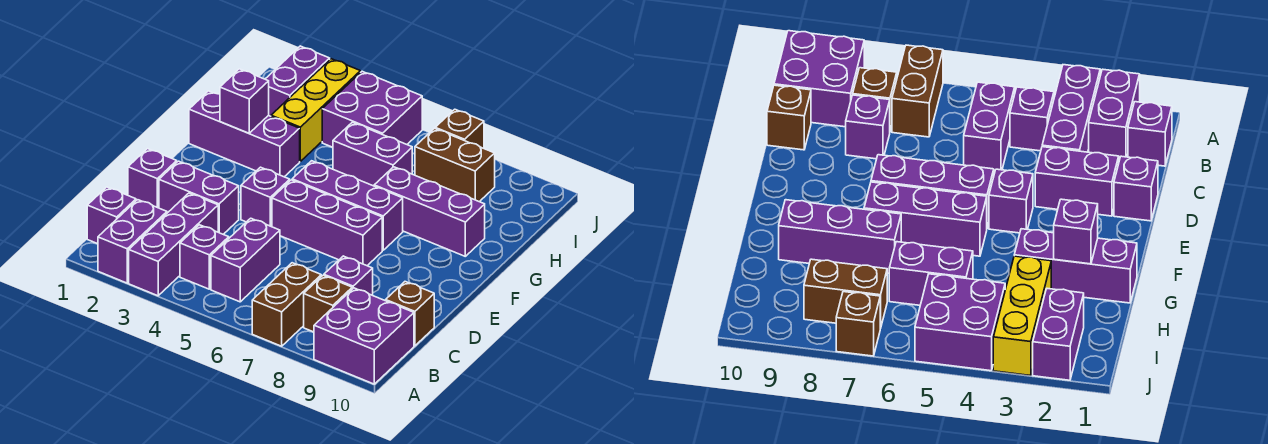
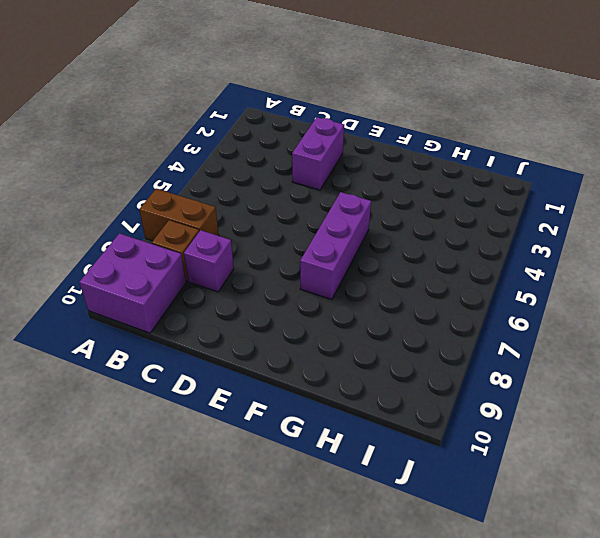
none -> purple brick A2:B2 level 1
none -> purple brick A3:C3 level 1
none -> purple brick B1 level 1

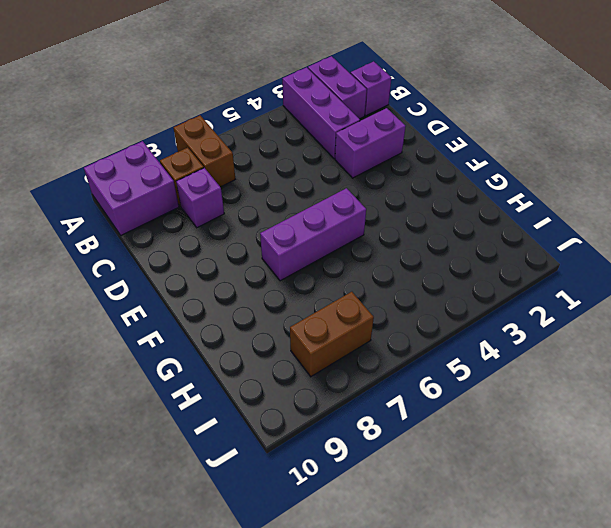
none -> purple brick B4 level 1
none -> purple brick B5:C5 level 1
none -> brown brick C10 level 1

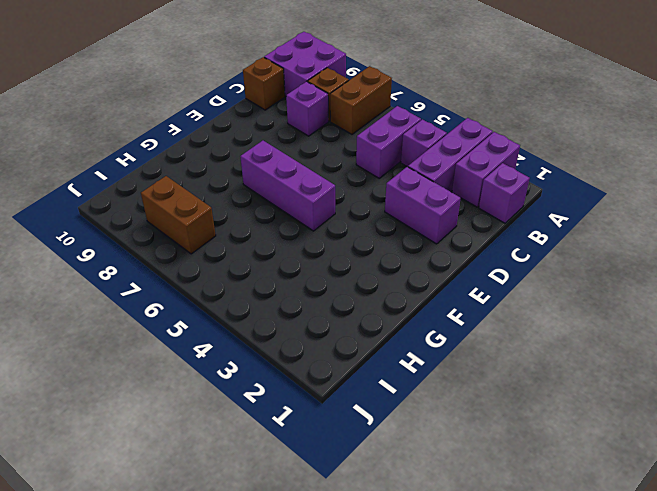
none -> purple brick D1 level 1
none -> purple brick E4 level 1
none -> purple brick E5:E7 level 1

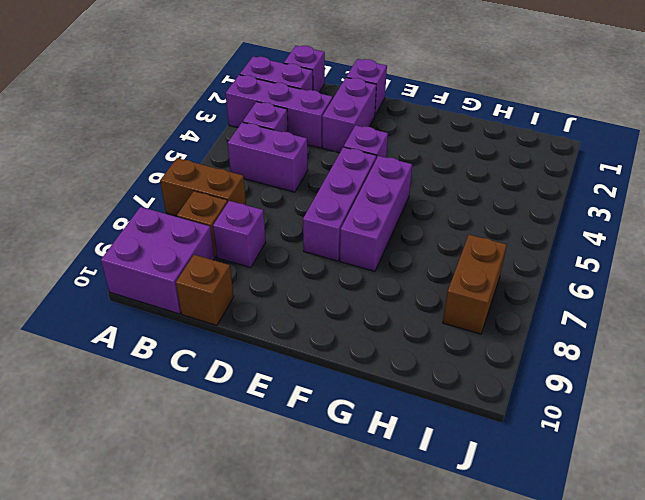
none -> purple brick G1:G3 level 1
none -> purple brick G7:G9 level 1
none -> yellow brick H3:J3 level 1

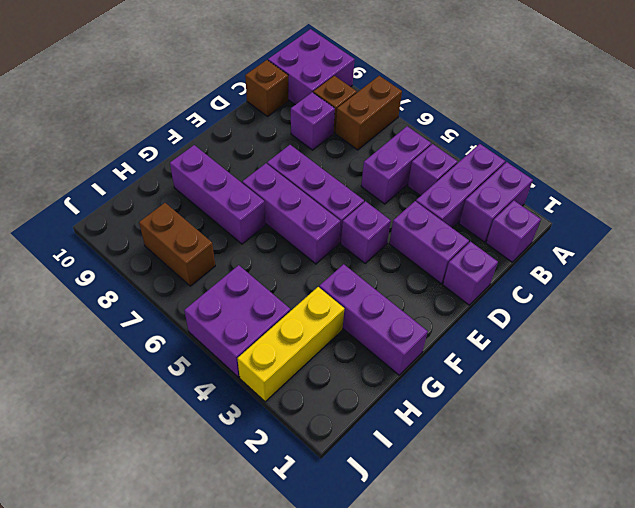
none -> purple brick H5:H6 level 1
none -> purple brick I2:J2 level 1
none -> brown brick J7 level 1

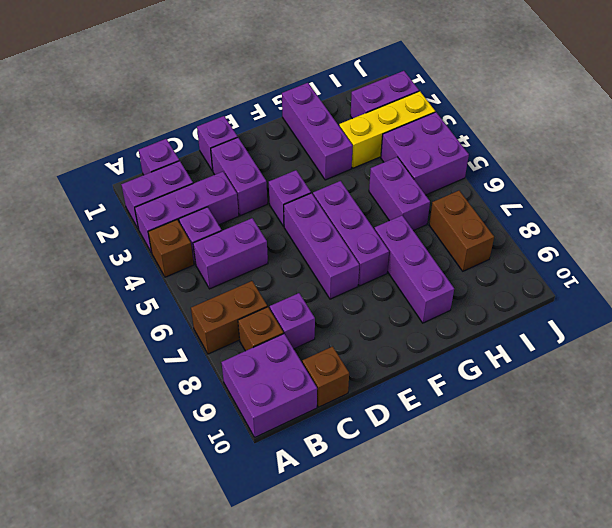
brown brick A4 level 1 -> brown brick J7 level 1
none -> purple brick G2 level 2

